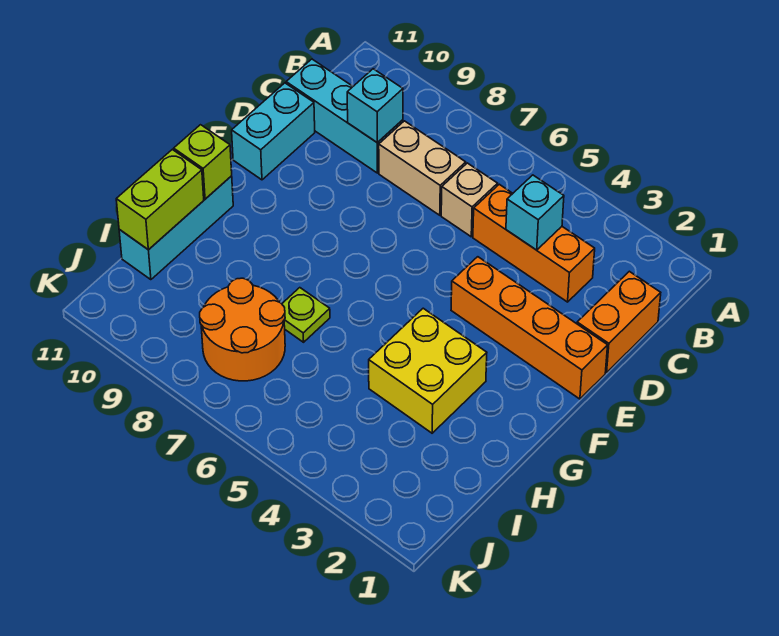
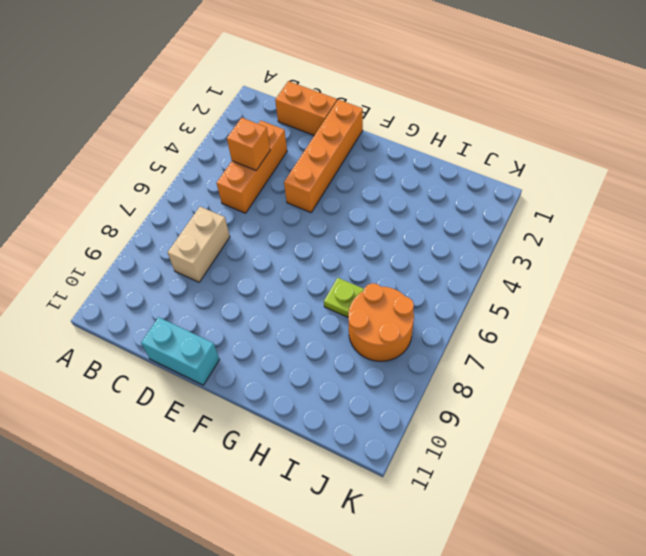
orange brick C4 level 2 -> cyan brick C4 level 2
none -> tan brick C6 level 1
none -> cyan brick C9:C11 level 1
none -> yellow brick G3:H4 level 1

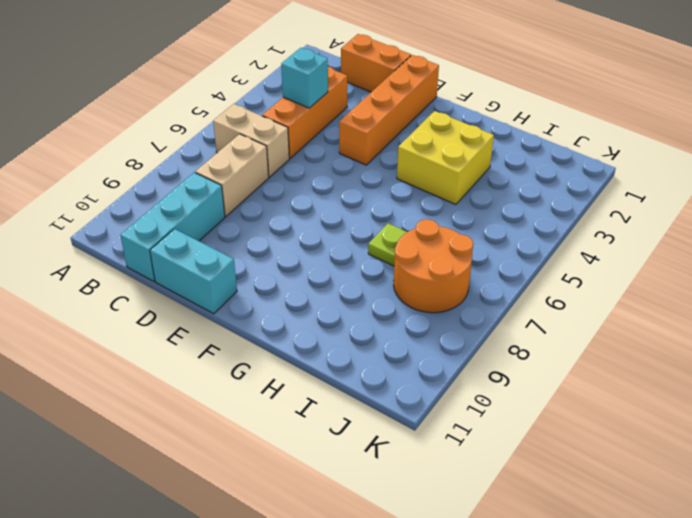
tan brick B6:C6 level 1 -> tan brick C6 level 1
none -> cyan brick G11:I11 level 1
none -> cyan brick C9 level 2
none -> lime brick G11 level 2

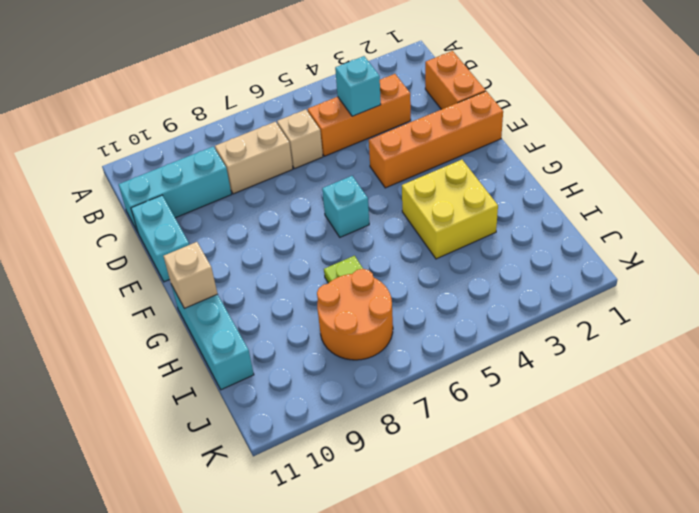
cyan brick F6 level 1 -> cyan brick C9 level 2
tan brick G11 level 2 -> lime brick G11 level 2
none -> lime brick H11:I11 level 2

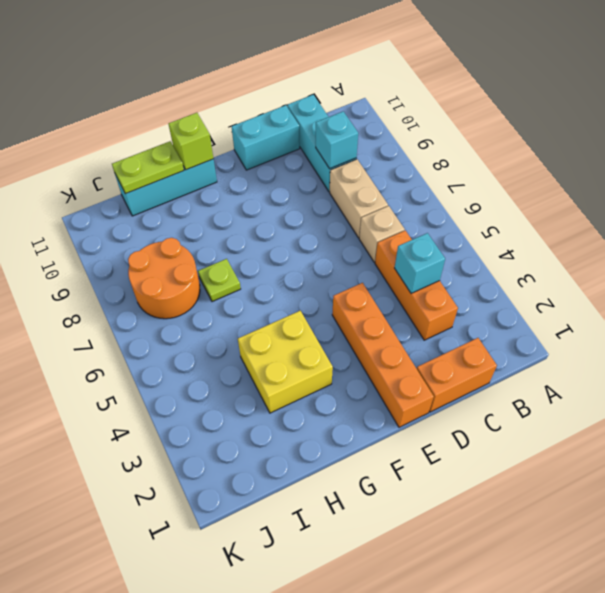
lime plate H11:I11 level 2 -> lime brick H11:I11 level 2

